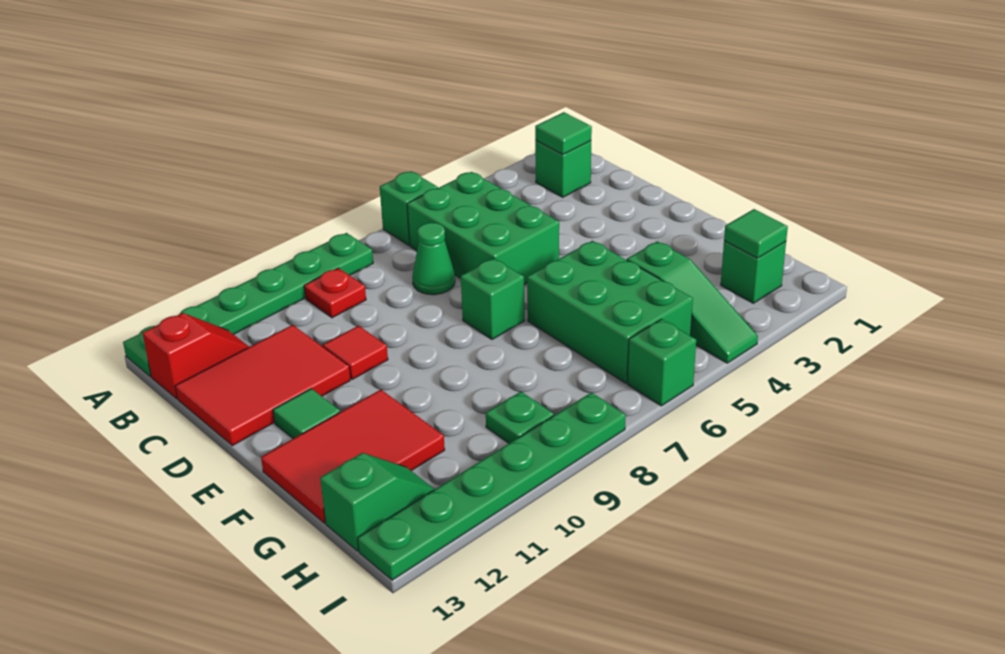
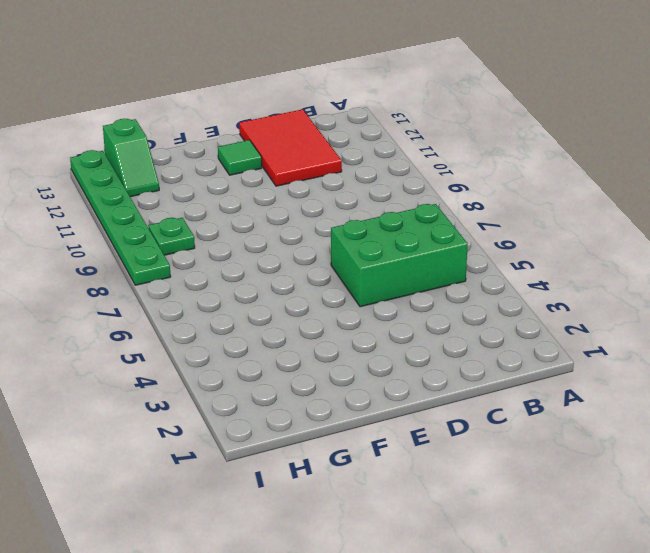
none -> green brick A6 level 1
none -> green plate A8:A13 level 1
none -> green brick B2 level 1

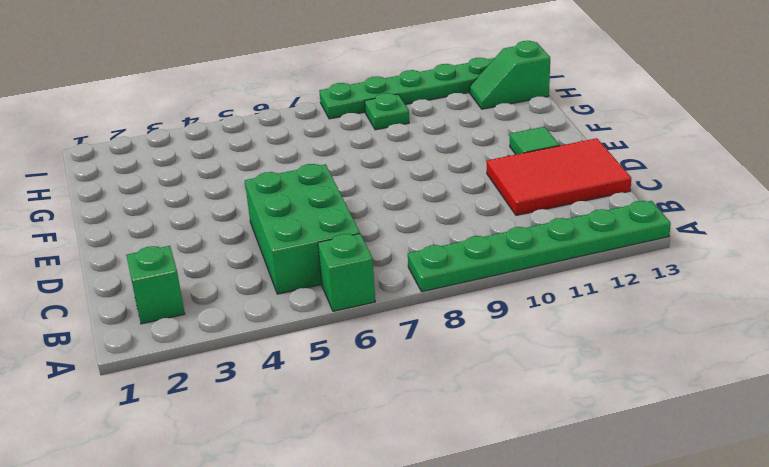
none -> red plate B9 level 1
none -> red slope B12:B13 level 1 top 13
none -> green cone C7 level 1

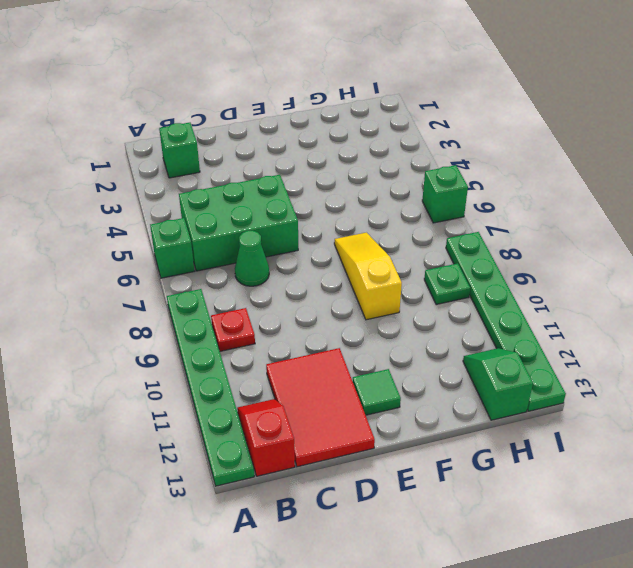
yellow slope F7:F9 level 1 top 9 -> none
none -> red tile D10 level 1
none -> green brick E7 level 1
none -> green brick F5:H6 level 1

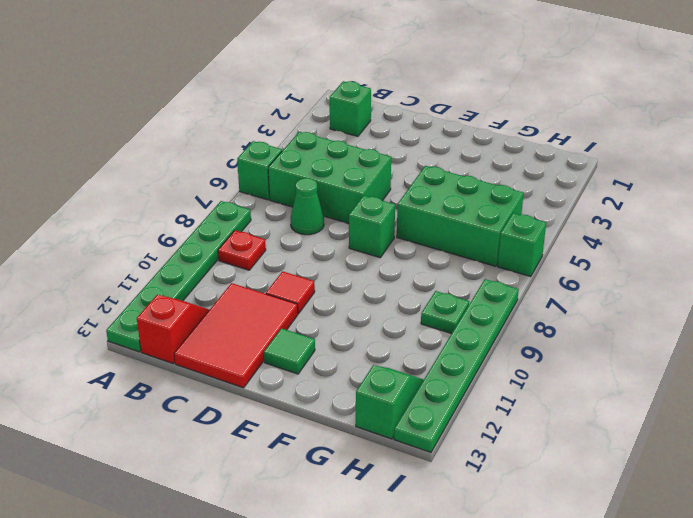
none -> red tile F11:G13 level 1
none -> green slope G4:I4 level 1 top G
none -> green brick H2 level 1

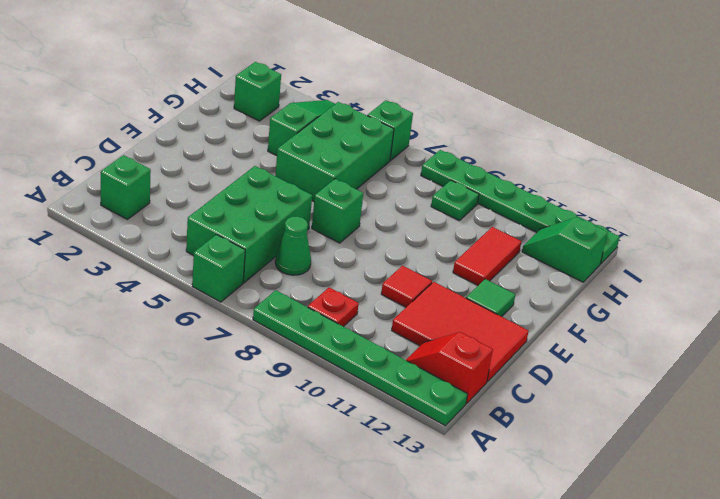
red tile F11:G11 level 1 -> red tile F11:G13 level 1
none -> green tile B2 level 2
none -> green tile H2 level 2

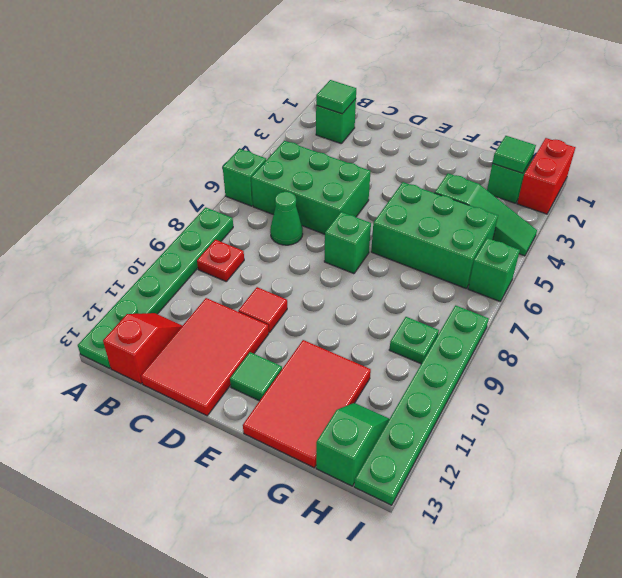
red brick I1:I2 level 1 -> none

